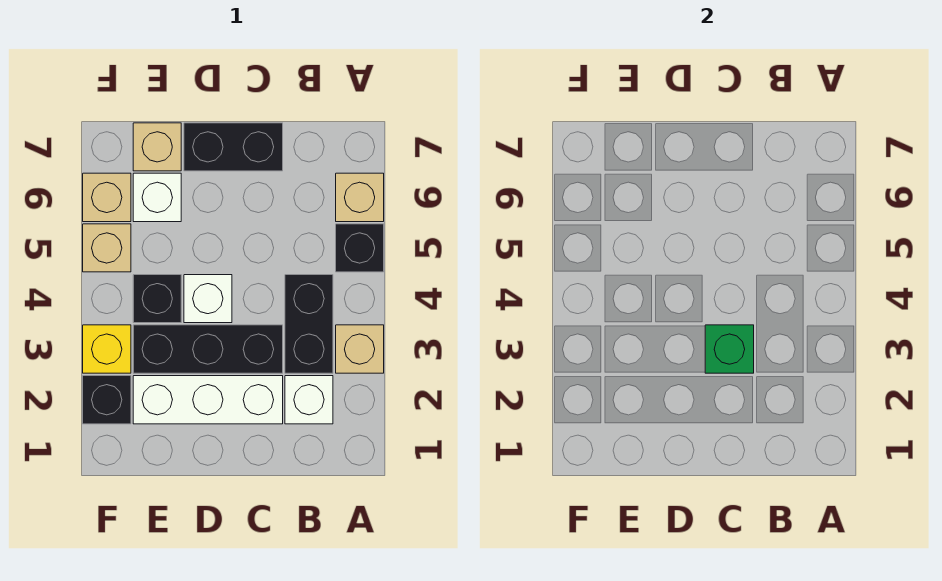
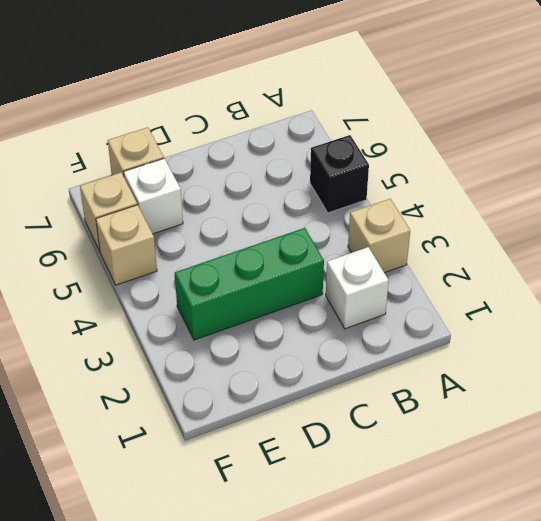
green brick C3:E3 level 1 -> black brick C3:E3 level 1
none -> tan brick A6 level 1
none -> black brick B3:B4 level 1
none -> white brick C2:E2 level 1

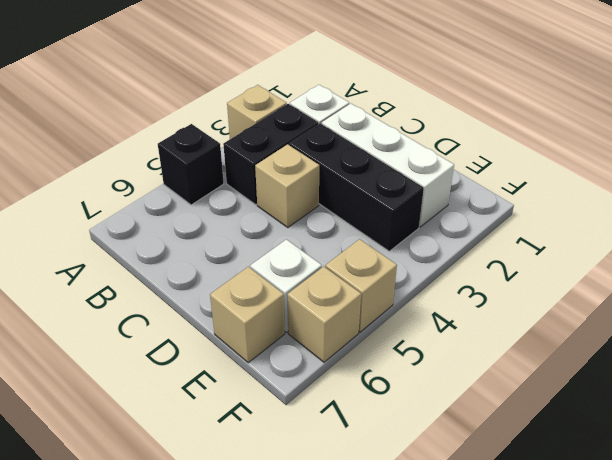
tan brick C4 level 1 -> tan brick A6 level 1
none -> black brick C7:D7 level 1
none -> white brick D4 level 1
none -> black brick E4 level 1

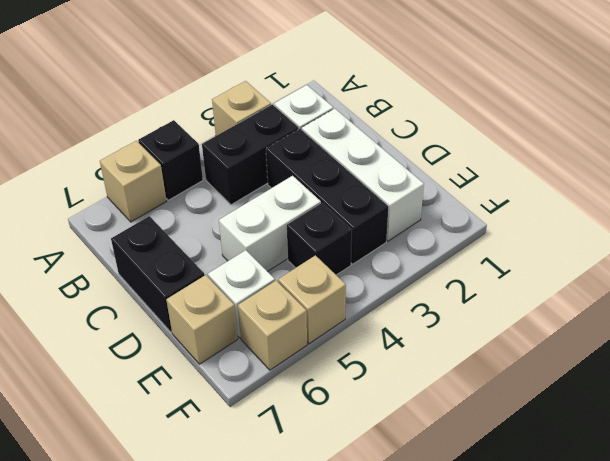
white brick D4:D5 level 1 -> white brick D4 level 1
none -> black brick F2 level 1
none -> yellow brick F3 level 1
none -> green brick C3 level 2

